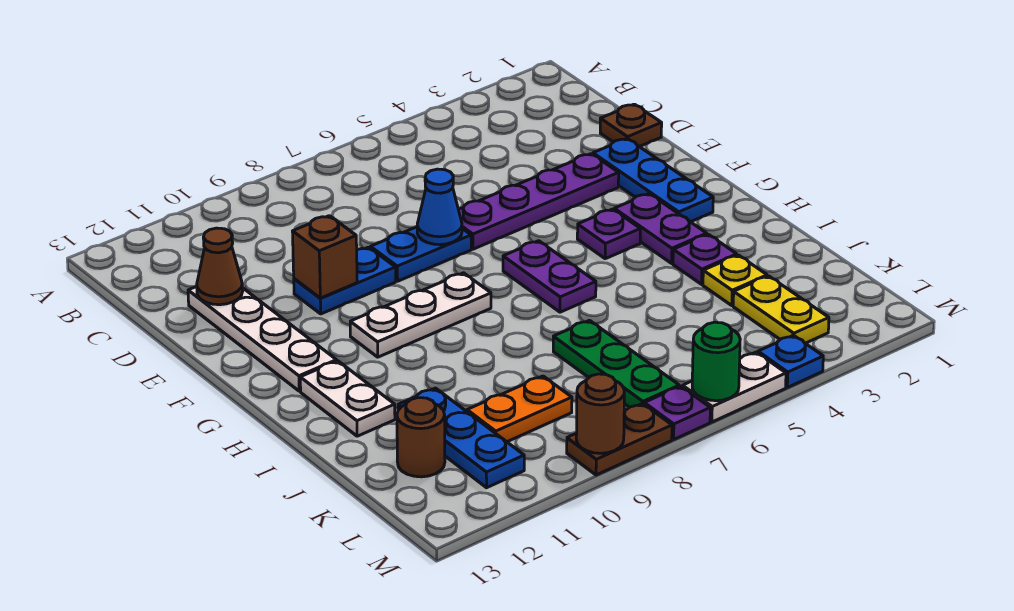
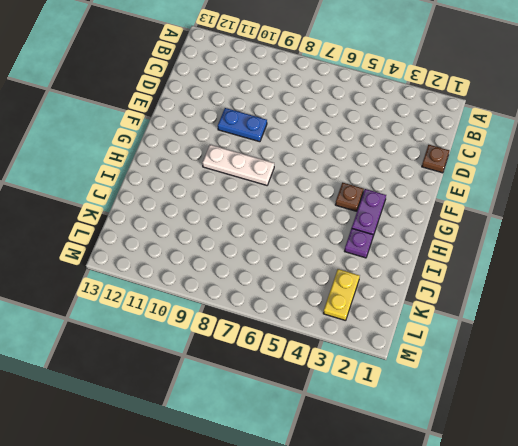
brown plate G4 level 1 -> purple plate G4 level 1
none -> white plate D12:G12 level 1
none -> blue plate E2:G2 level 1
none -> purple plate E3:E6 level 1

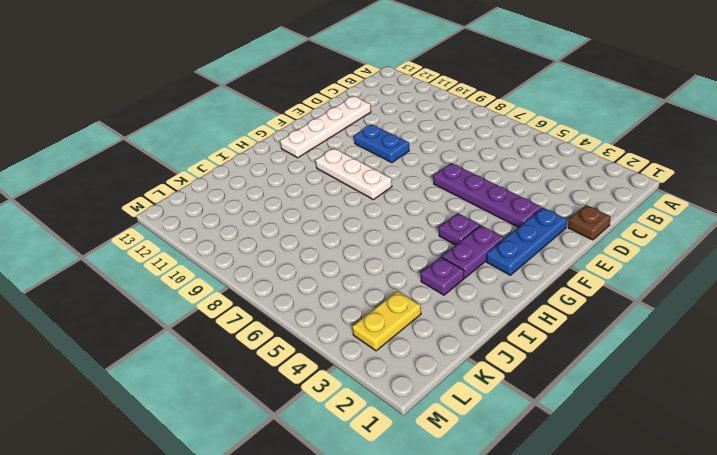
none -> blue plate E7:E8 level 1
none -> purple plate G6:H6 level 1
none -> white plate H12:I12 level 1

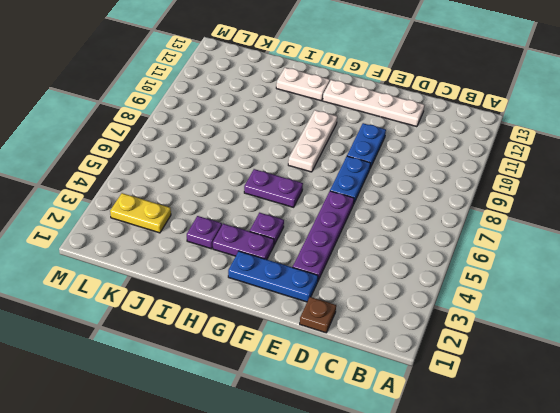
none -> yellow plate J3 level 1
none -> green plate J7:L7 level 1
none -> blue plate J11:L11 level 1

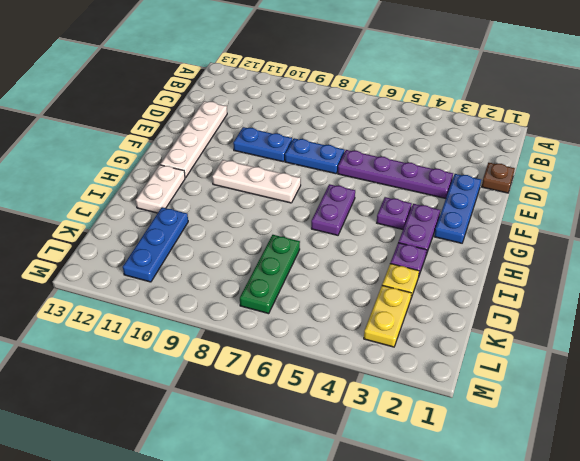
none -> orange plate K9:K10 level 1
none -> brown round brick K12 level 1
none -> blue plate M4 level 1

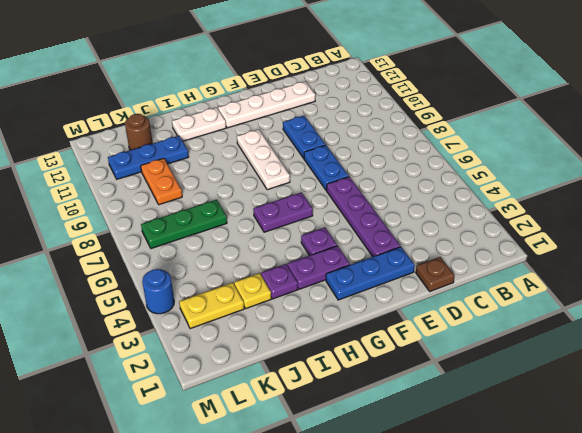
blue round brick M4 level 1 -> blue plate M4 level 1
none -> white plate M5:M6 level 1
none -> purple plate M7 level 1
none -> brown plate M8:M9 level 1

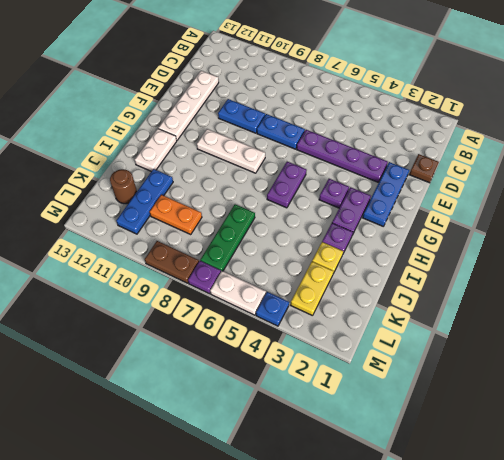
none -> brown cone D12 level 2
none -> blue cone E7 level 2
none -> brown brick E10 level 2

